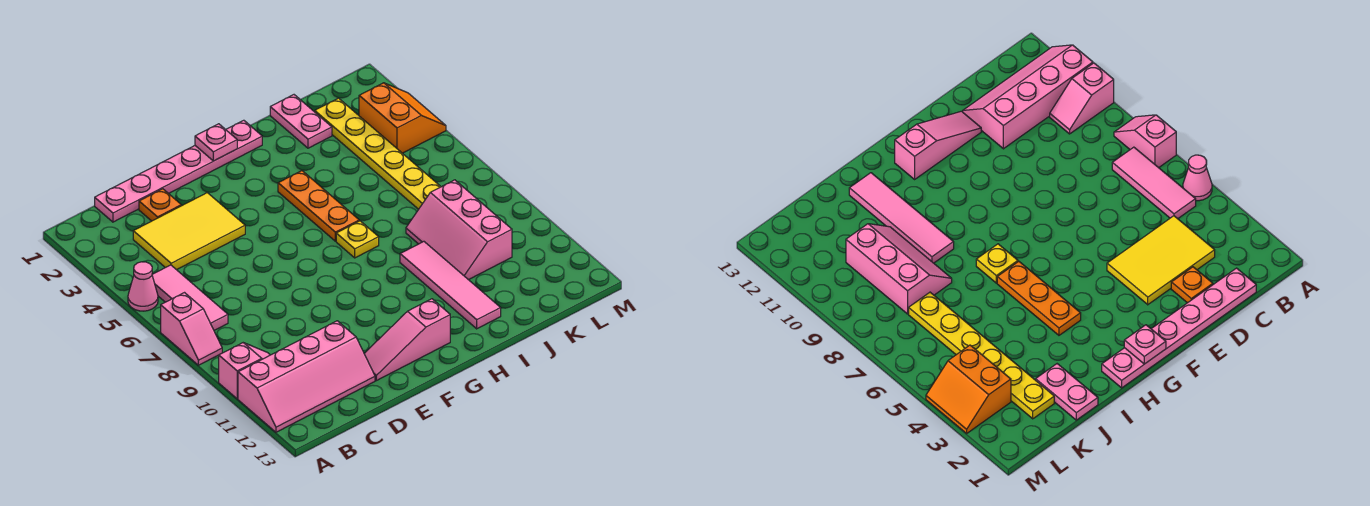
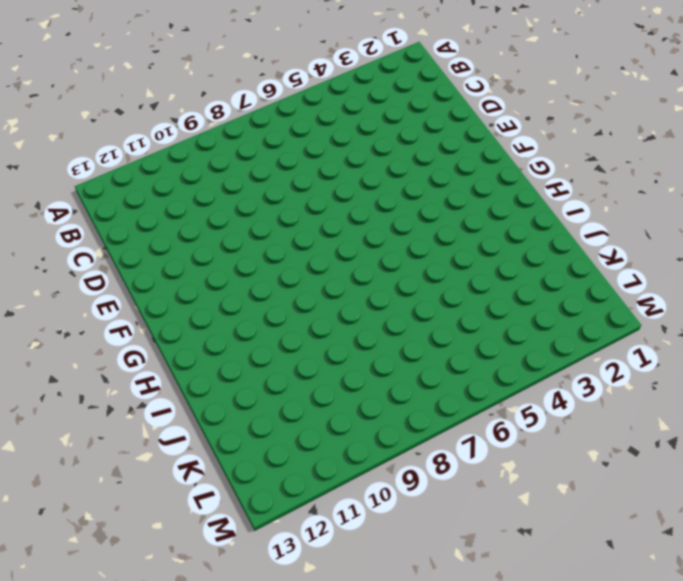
none -> pink cone A5 level 1
none -> pink slope A7:A8 level 1 top 7
none -> pink slope A10:B10 level 1 top A

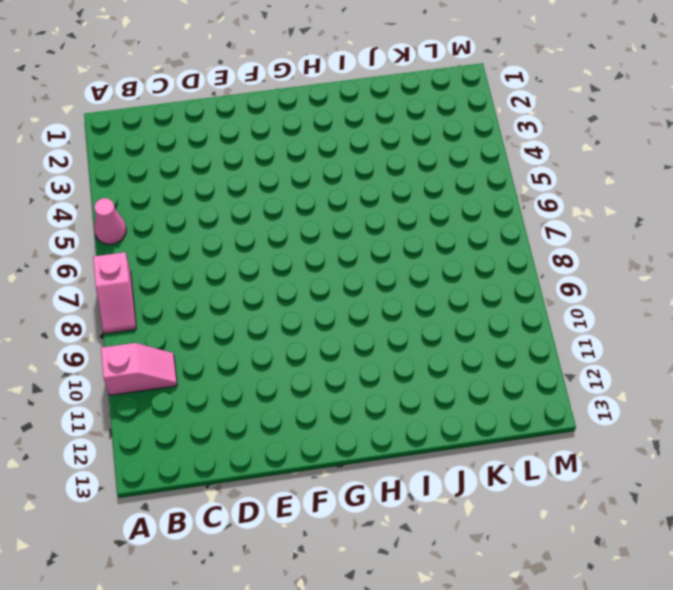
none -> pink slope A11:D12 level 1 top 11
none -> pink tile B5:B7 level 1
none -> pink plate C1:H1 level 1

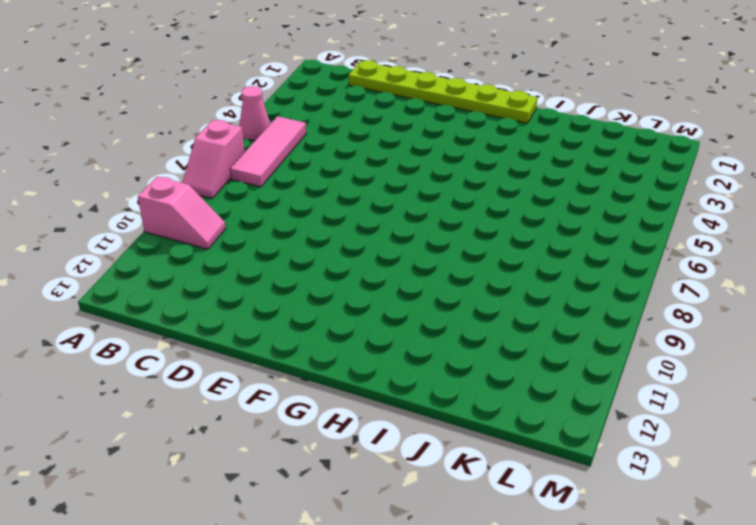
lime plate C1:H1 level 1 -> pink plate C1:H1 level 1
none -> pink slope A11:D12 level 1 top 11
none -> yellow tile C3:E4 level 1
none -> orange plate D2 level 1

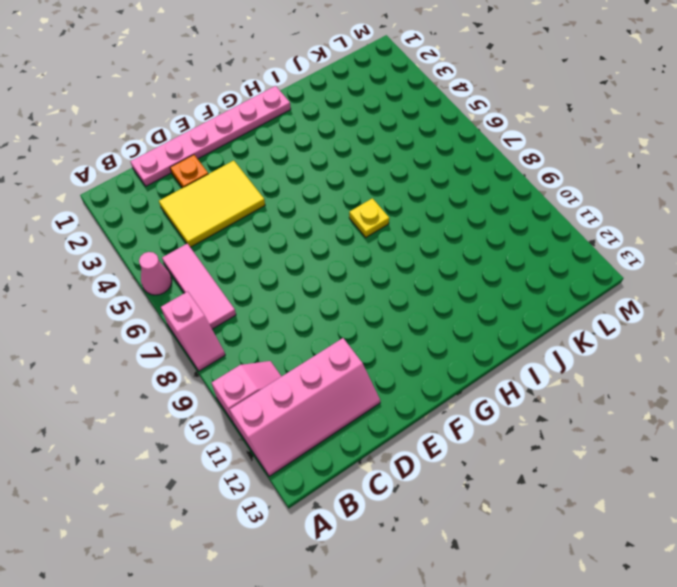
none -> pink slope E12:G12 level 1 top G
none -> orange plate H4:H6 level 1
none -> pink tile I9:I12 level 1

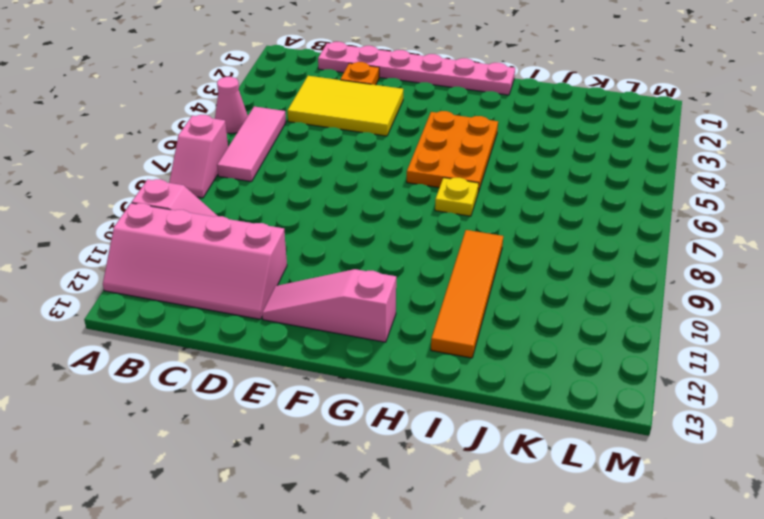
orange plate G4:H6 level 1 -> orange plate H4:H6 level 1
orange tile I9:I12 level 1 -> pink tile I9:I12 level 1
none -> pink plate J1:J2 level 1
none -> pink slope J8:K10 level 1 top K
none -> yellow plate K2:K7 level 1

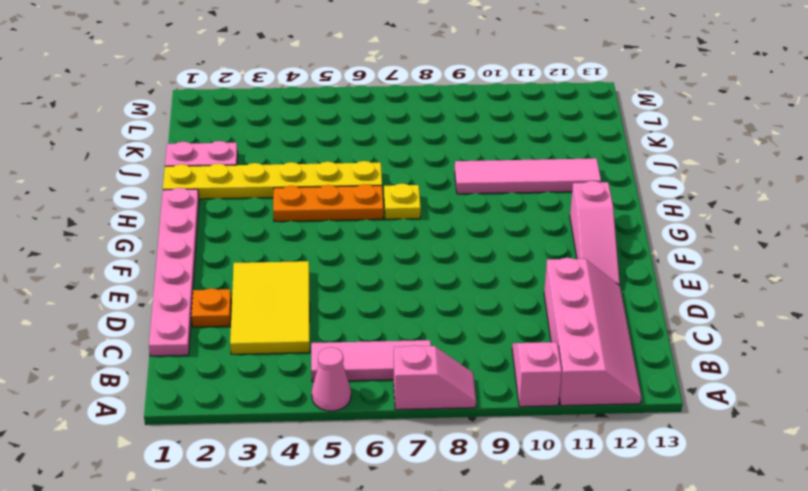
yellow plate I1:I6 level 1 -> yellow plate K2:K7 level 1
none -> pink slope J8:K10 level 1 top K
none -> orange slope L3:M4 level 1 top L
none -> pink plate G1 level 2

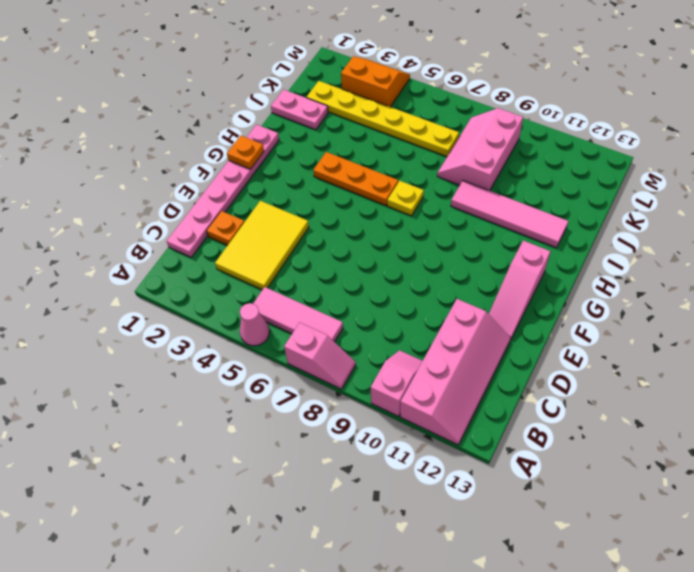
orange plate G1 level 2 -> pink plate G1 level 2
pink slope J8:L9 level 1 top 9 -> pink slope J8:K10 level 1 top K

